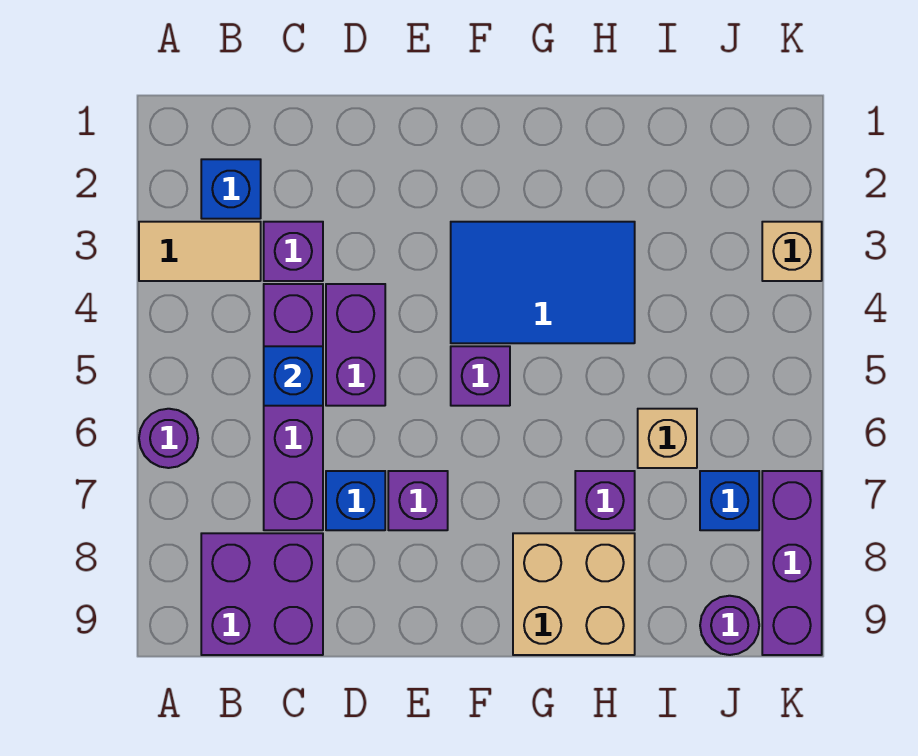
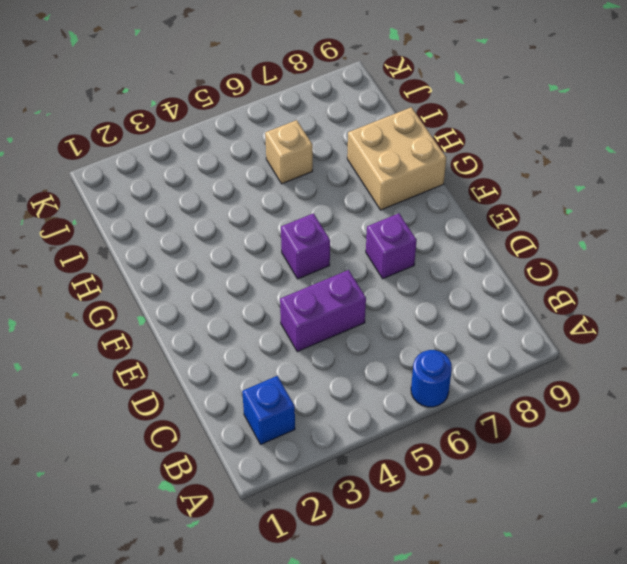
blue round brick A6 level 1 -> purple round brick A6 level 1
none -> tan tile A3:B3 level 1
none -> purple brick B8:C9 level 1
none -> purple brick C3 level 1

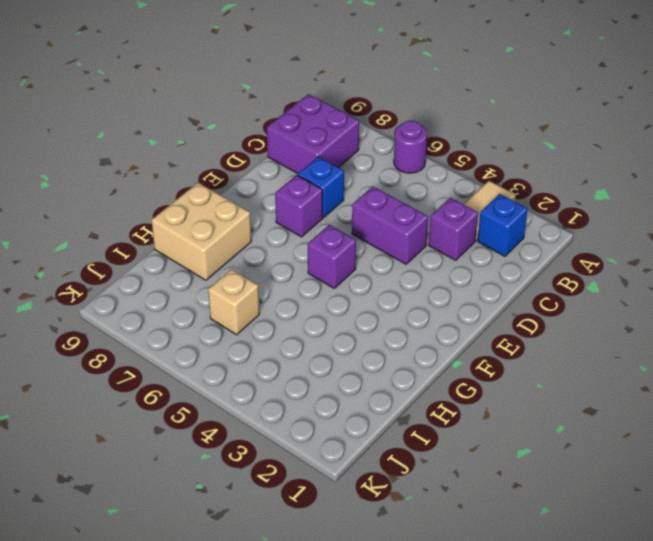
none -> purple brick C4:C7 level 1
none -> blue tile F3:H4 level 1
none -> purple brick H7 level 1

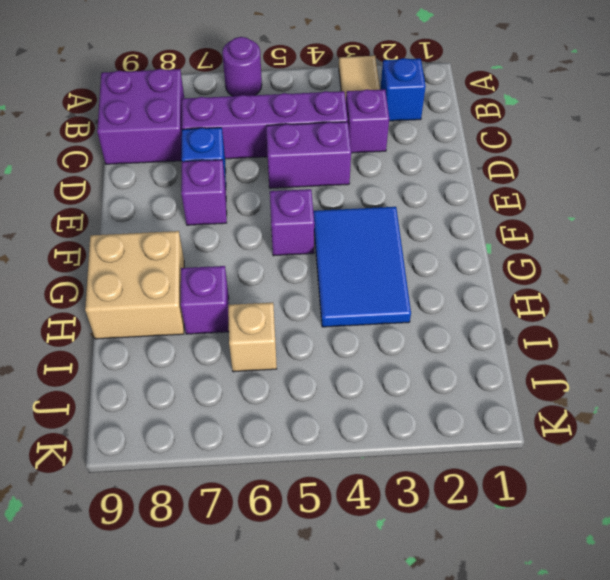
none -> blue brick J7 level 1
none -> purple round brick J9 level 1
none -> tan brick K3 level 1

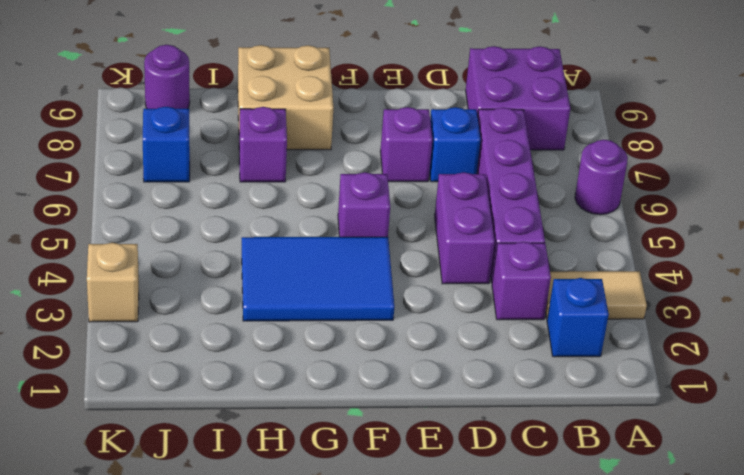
none -> tan brick I6 level 1
none -> purple brick K7:K9 level 1
none -> blue brick C5 level 2

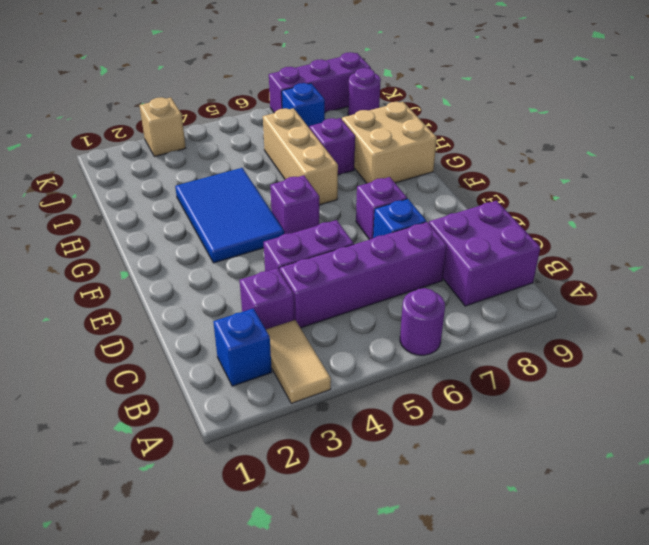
tan brick G6:I6 level 1 -> tan brick I6 level 1
none -> blue brick C5 level 2

